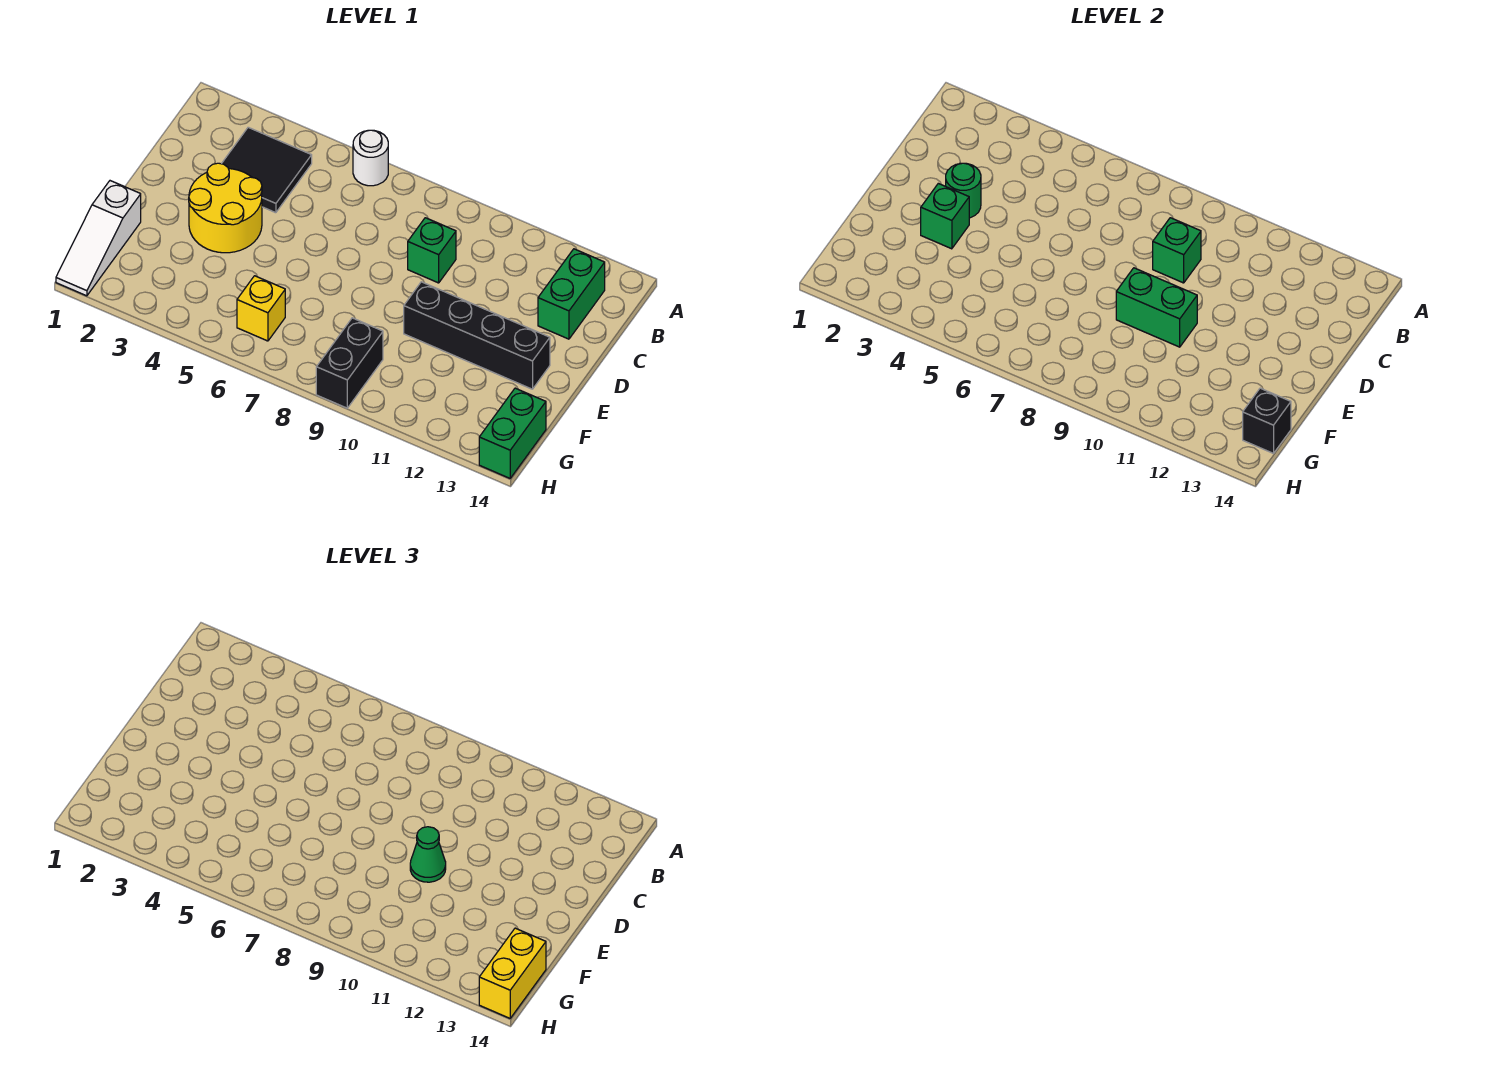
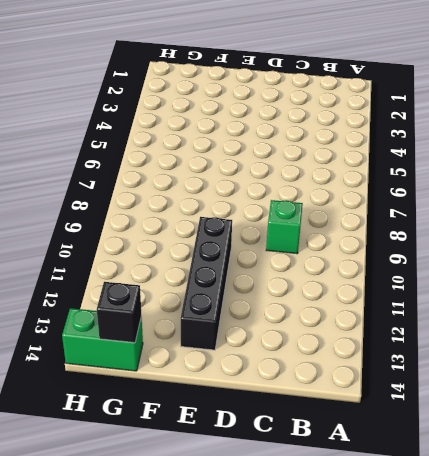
none -> white round brick A6 level 1
none -> black tile B3:C4 level 1
none -> green brick B13:C13 level 1

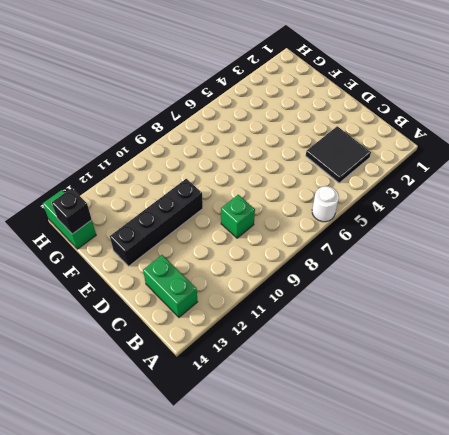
none -> yellow round brick D3:E4 level 1
none -> white slope F1:H1 level 1 top F
none -> yellow brick G6 level 1

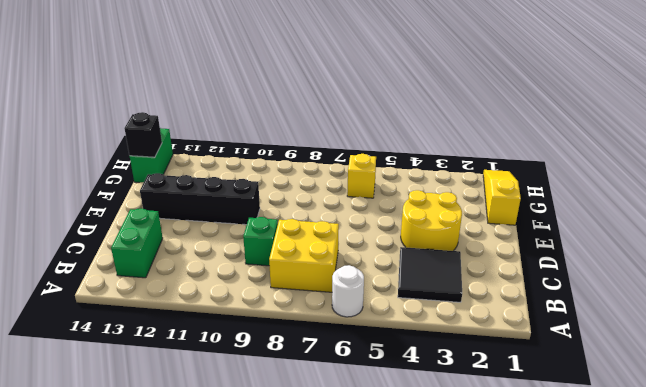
yellow brick B7:C8 level 1 -> none
yellow slope F1:H1 level 1 top F -> white slope F1:H1 level 1 top F
none -> black brick G9:H9 level 1
none -> green brick C9 level 2
none -> green round brick D3 level 2

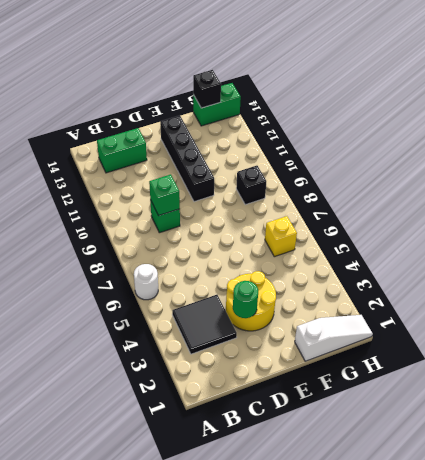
black brick G9 level 1 -> black brick G9:H9 level 1
none -> green brick E3 level 2
none -> green brick E9:E10 level 2
none -> green cone E10 level 3

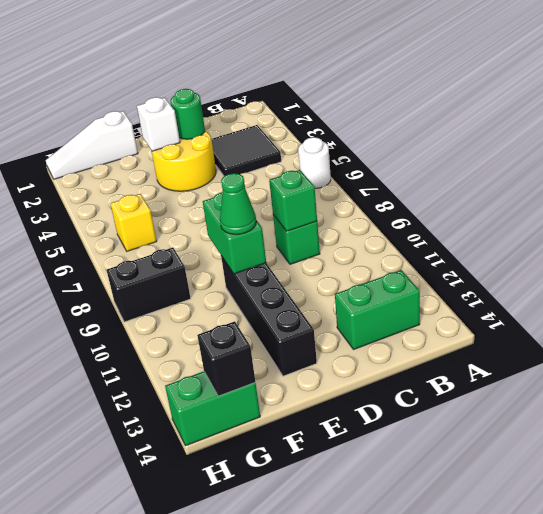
white brick E3 level 2 -> green brick E3 level 2
none -> yellow brick G14:H14 level 3

